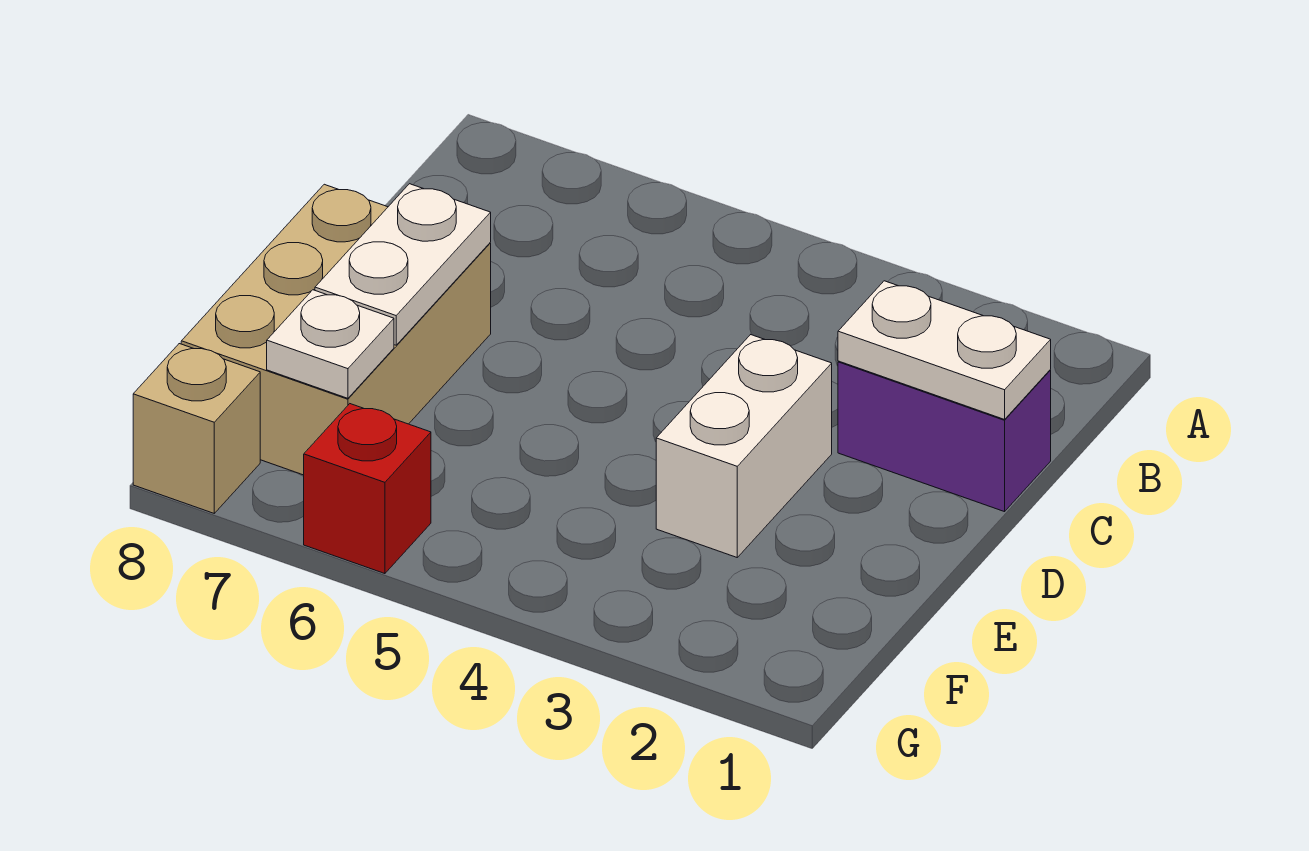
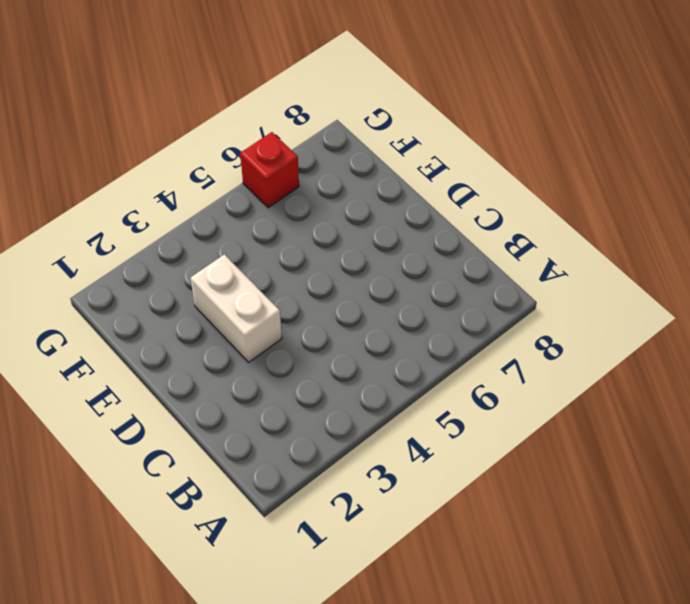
none -> purple brick C1:C2 level 1
none -> tan brick D7:F8 level 1

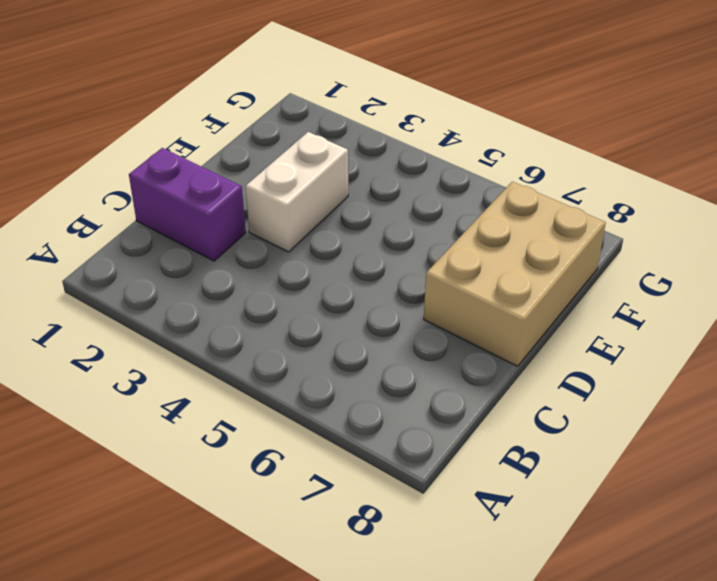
none -> red brick G6 level 1
none -> tan brick G8 level 1

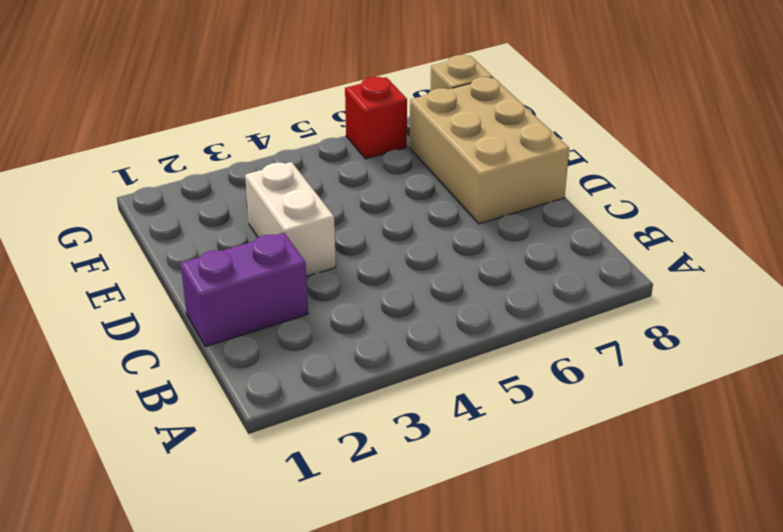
none -> white plate C1:C2 level 2
none -> white plate D7:E7 level 2

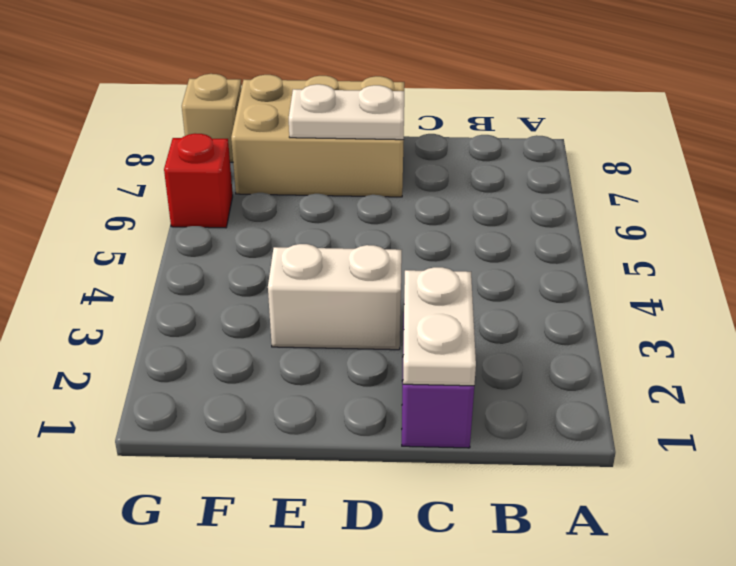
none -> white plate F7 level 2

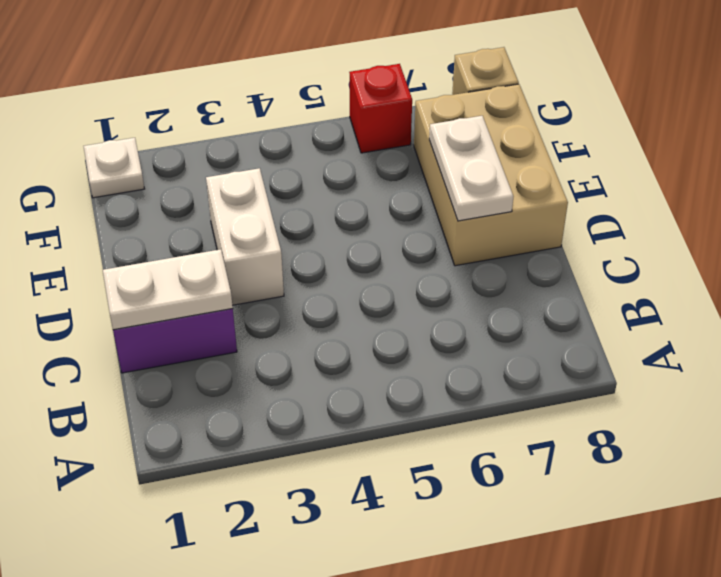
white plate G1 level 1 -> white plate F7 level 2

